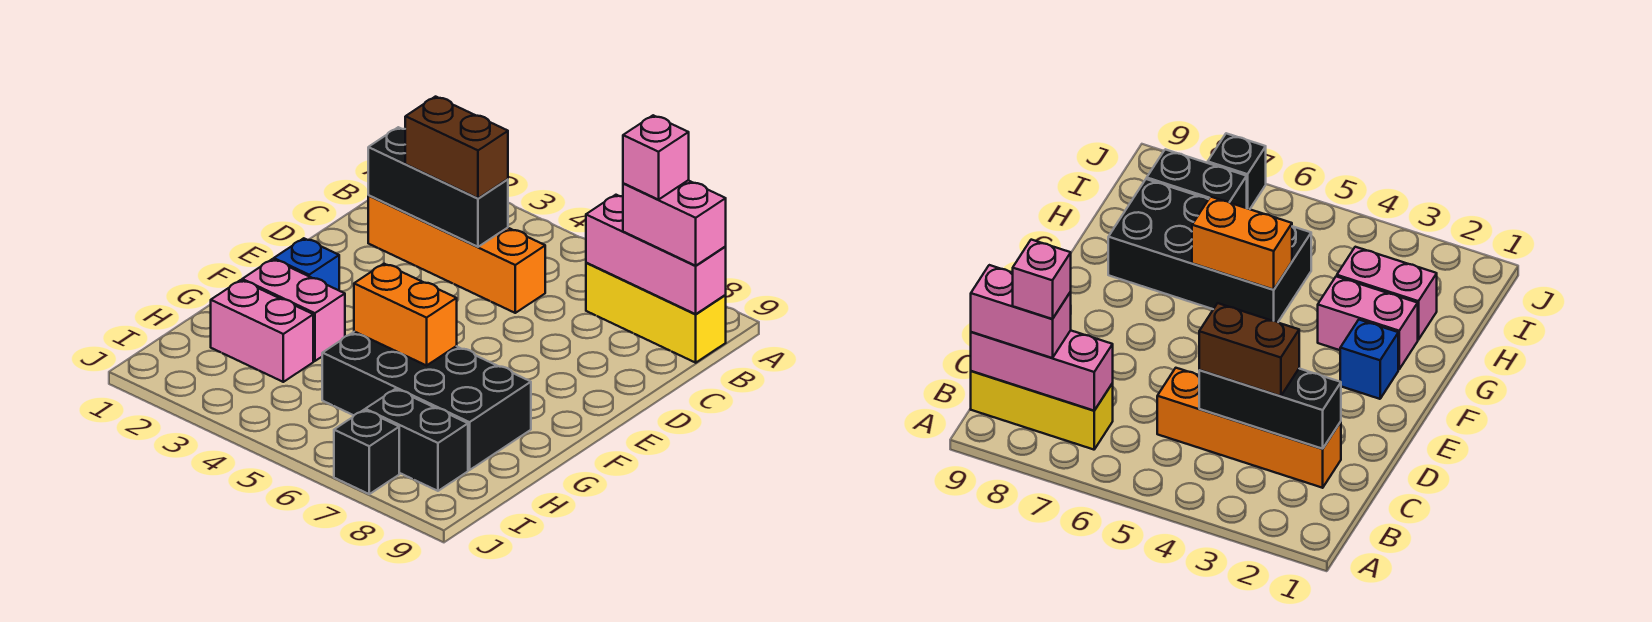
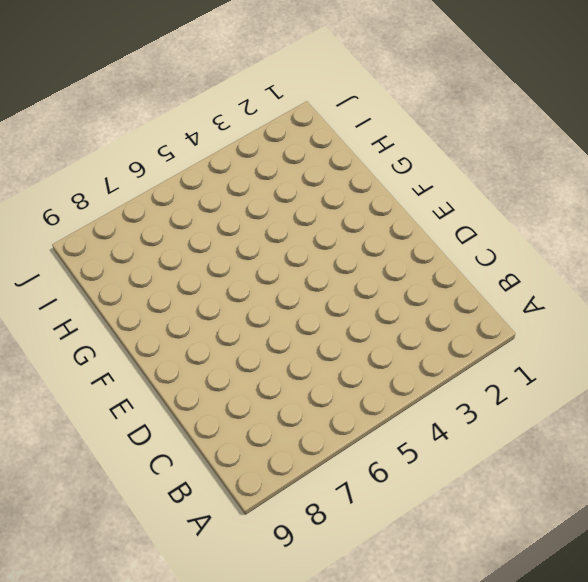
none -> yellow brick B7:B9 level 1
none -> orange brick C2:C5 level 1
none -> blue brick F2 level 1

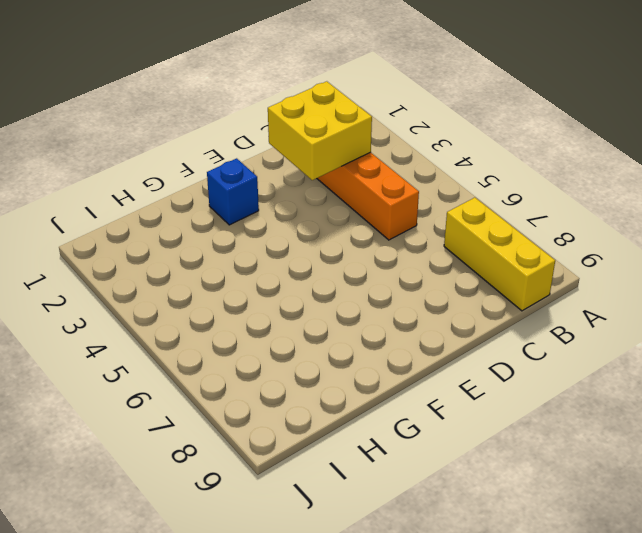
yellow brick C2:D3 level 2 -> black brick C2:C4 level 2
none -> pink brick G2:G3 level 1
none -> black brick G5:H8 level 1
none -> pink brick H2:H3 level 1

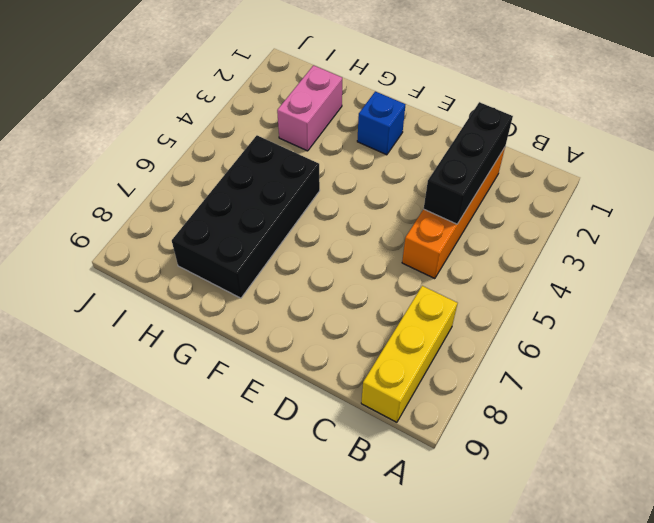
none -> pink brick G2:G3 level 1
none -> black brick I7:I8 level 1
none -> black brick J7 level 1

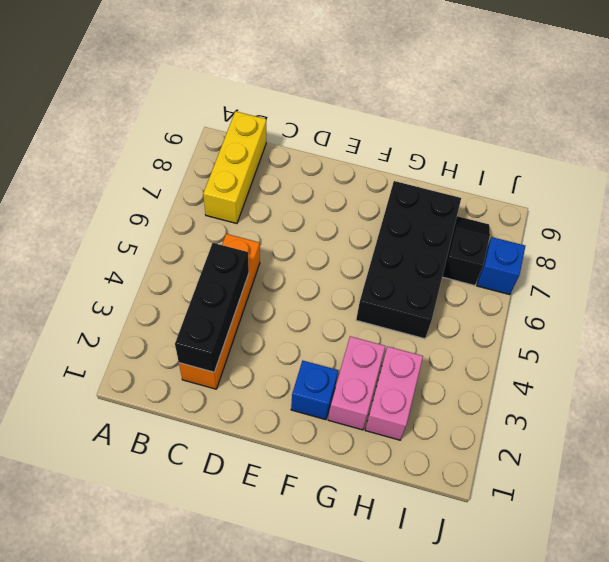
black slope I7:I8 level 1 top 7 -> black brick I7:I8 level 1
blue brick J7 level 1 -> black brick J7 level 1
none -> pink brick B7:B9 level 2
none -> orange brick G5:G6 level 2
none -> pink brick B8:B9 level 3

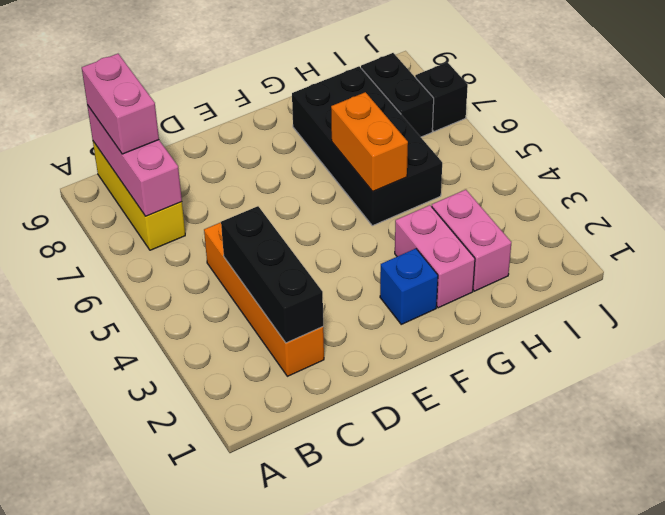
none -> brown brick C3:C4 level 3
none -> pink brick B8 level 4

